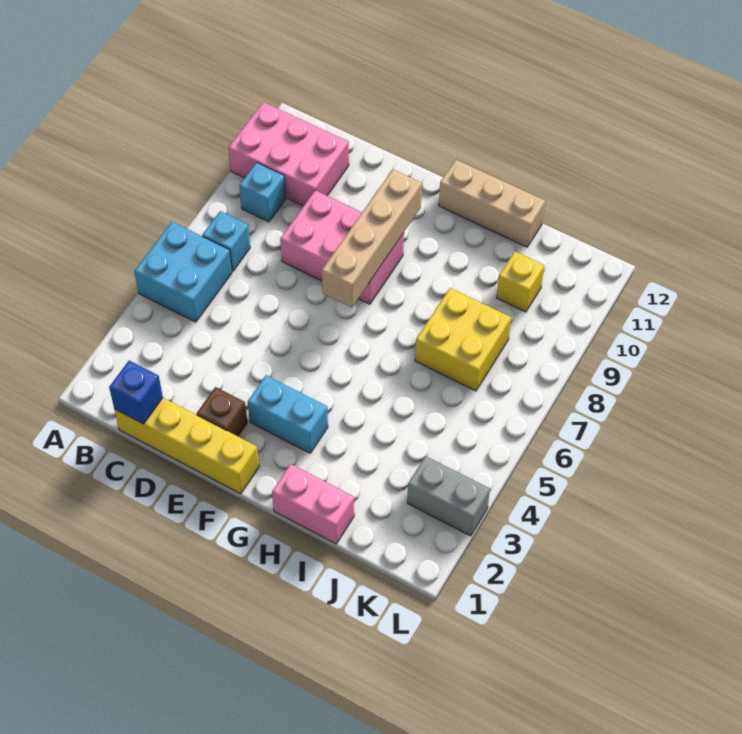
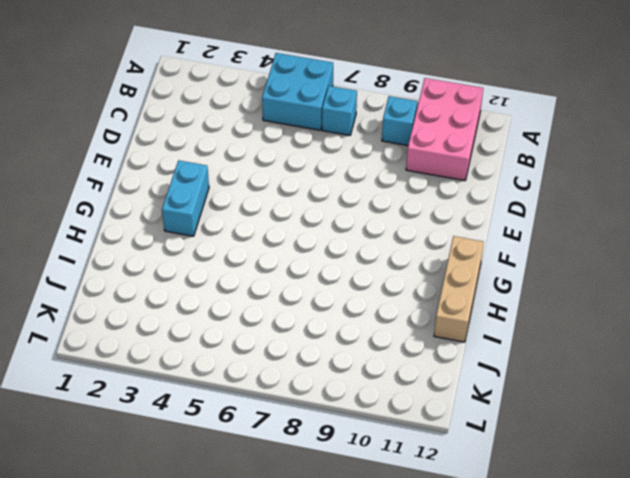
none -> yellow brick C1:F1 level 1
none -> pink brick D8:F9 level 1
none -> brown brick E2 level 1

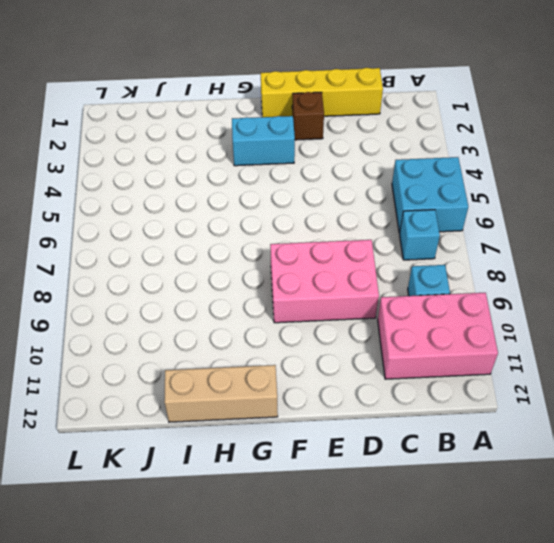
none -> pink brick H1:I1 level 1
none -> yellow brick I7:J8 level 1
none -> yellow brick J10 level 1

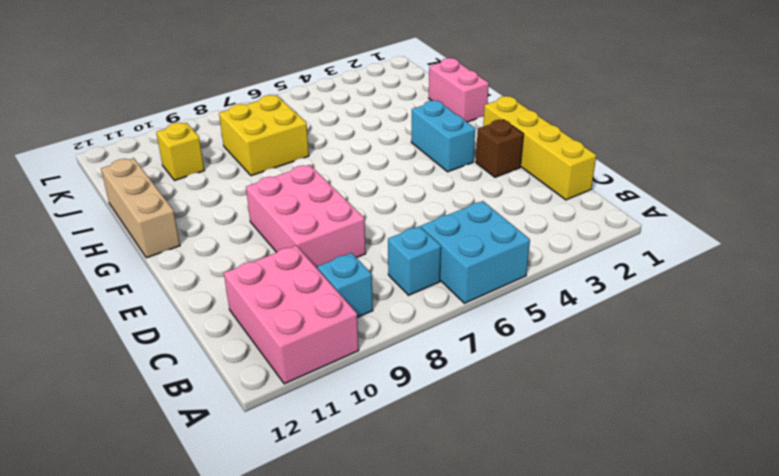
none -> grey brick K3:L3 level 1
none -> blue brick C1 level 2
none -> tan brick F7:F10 level 2

